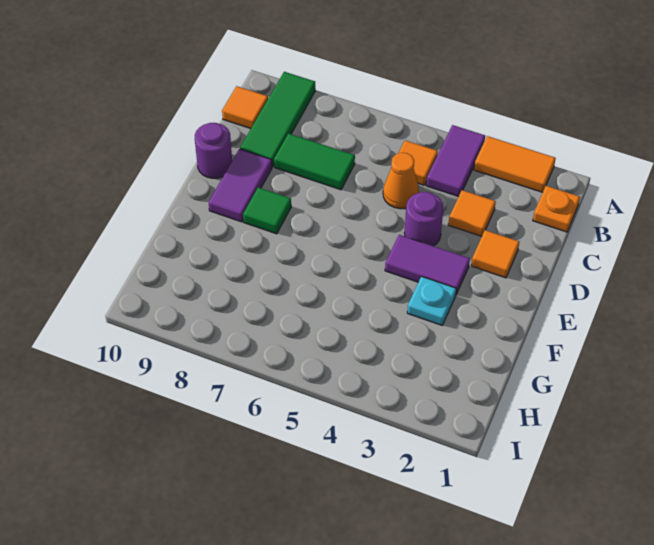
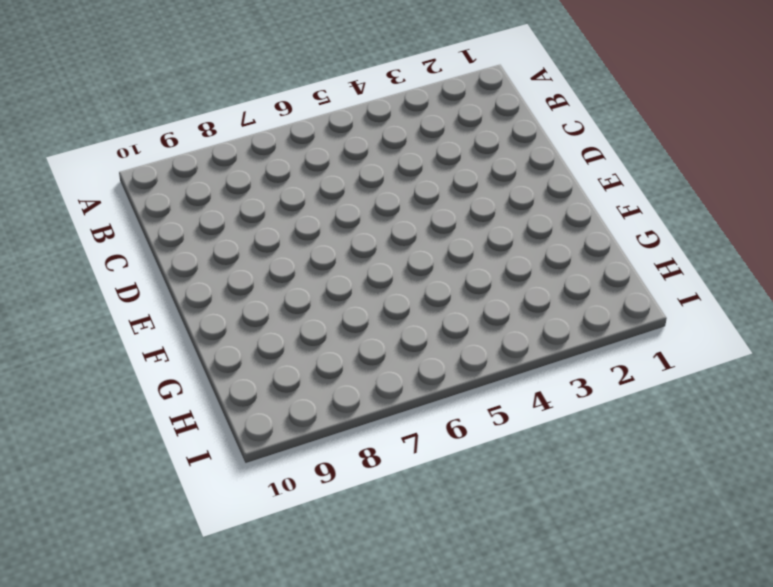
none -> orange tile A2:A3 level 1
none -> purple tile A4:B4 level 1
none -> green tile A9:C9 level 1

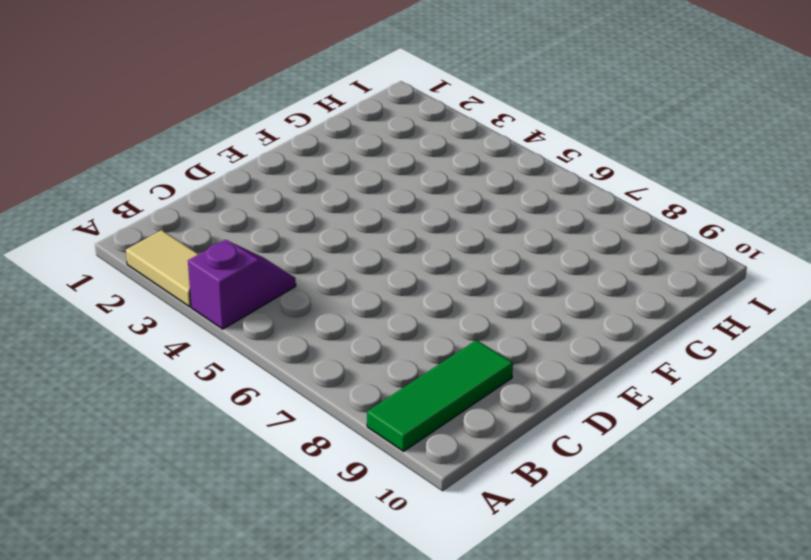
tan tile A2:A3 level 1 -> orange tile A2:A3 level 1
purple slope A4:B4 level 1 top A -> purple tile A4:B4 level 1
none -> orange plate B1 level 1
none -> orange tile B5 level 1
none -> orange tile B10 level 1

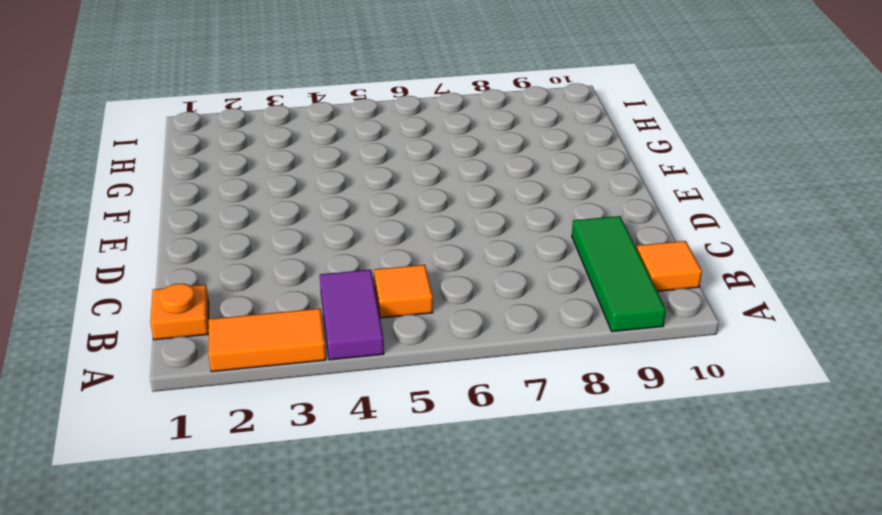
none -> orange tile C3 level 1
none -> orange cone C5 level 1
none -> green tile C7:C8 level 1

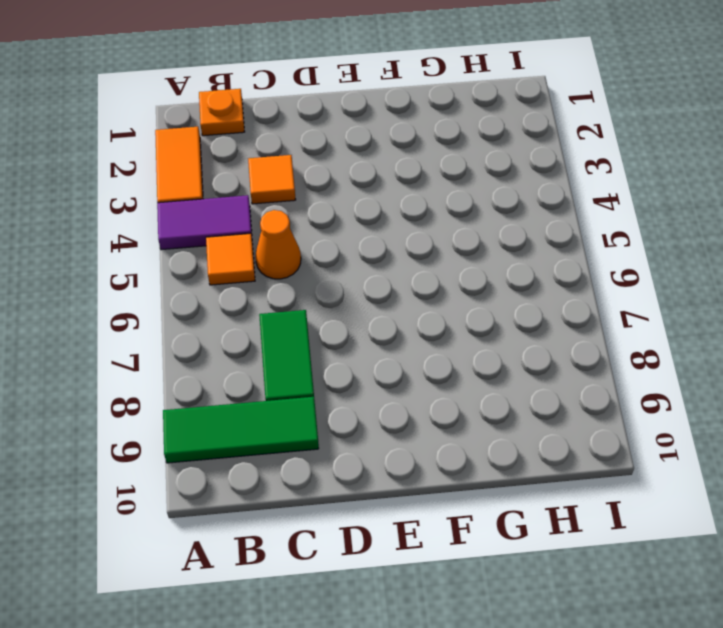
none -> orange tile B10 level 1
none -> orange tile D2 level 1
none -> purple round brick D4 level 1

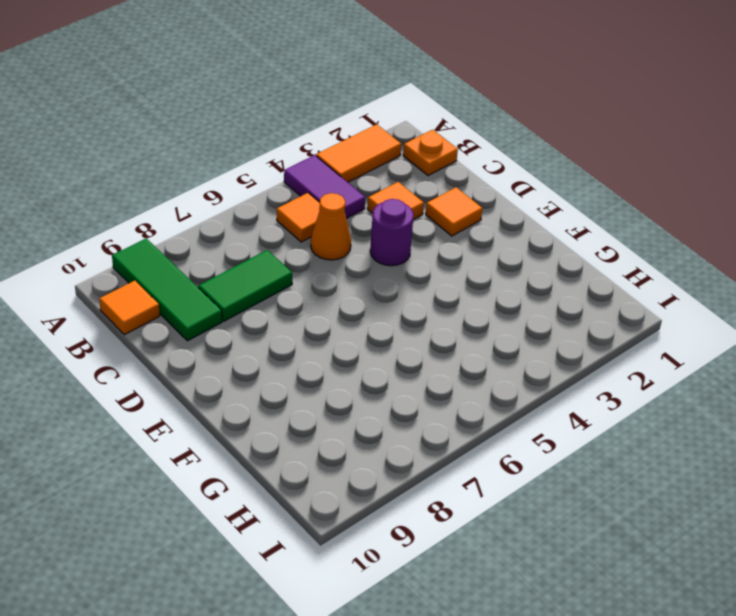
none -> purple tile D9:E9 level 1
none -> purple round brick D10 level 1
none -> purple tile E3:E4 level 1

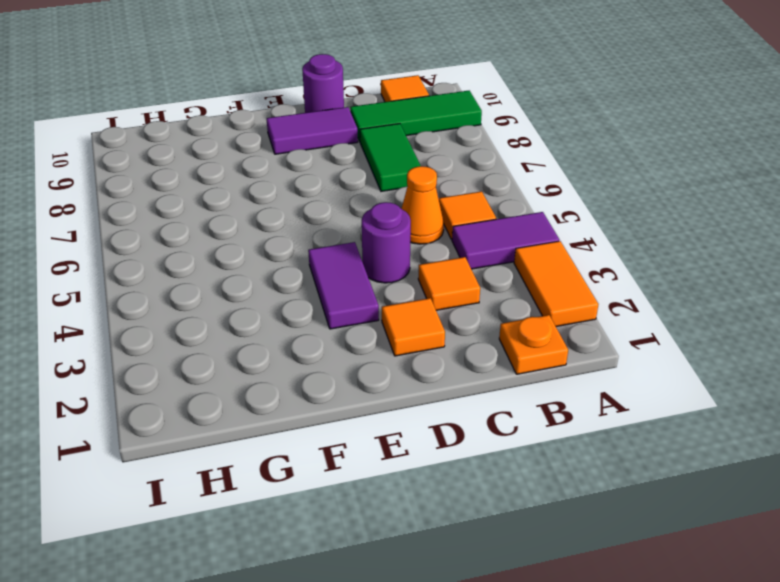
none -> green tile E8 level 1
none -> cyan plate F3 level 1

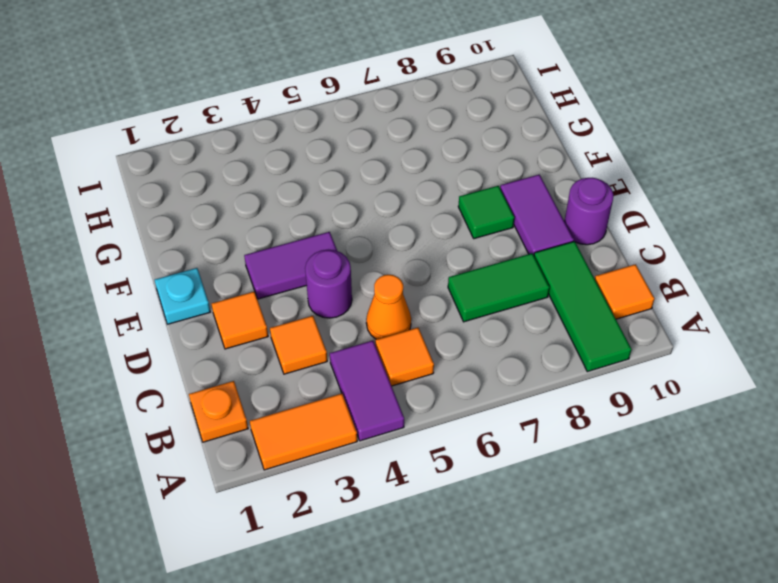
cyan plate E1 level 1 -> cyan plate F3 level 1

